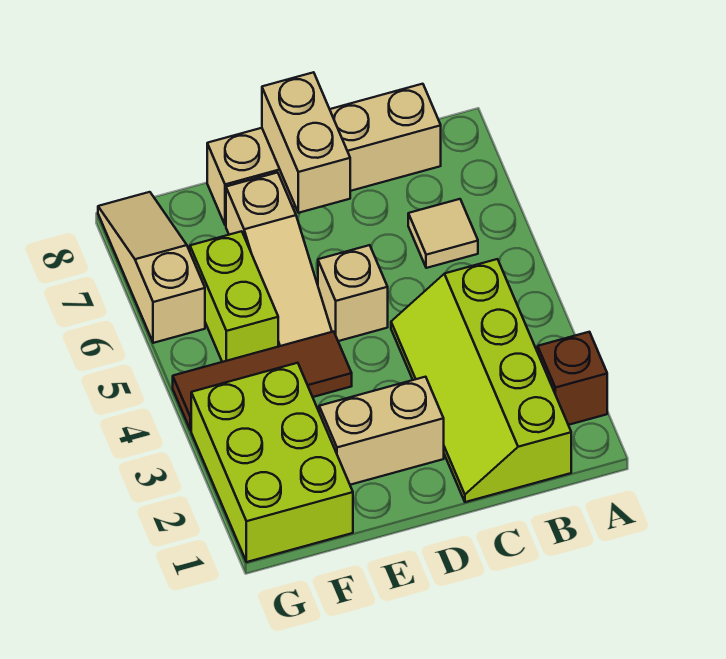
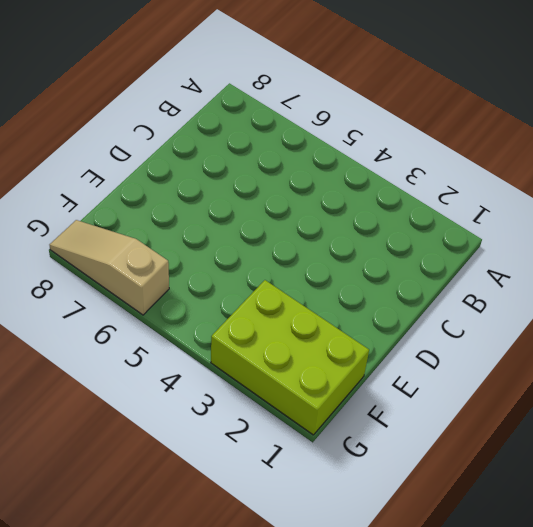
none -> brown brick A2 level 1
none -> lime slope B1:C4 level 1 top B
none -> tan tile B6 level 1

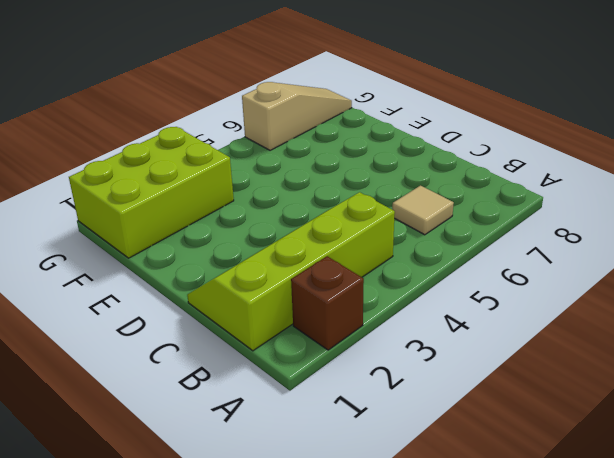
none -> tan brick B8:E8 level 1
none -> tan brick D2:E2 level 1
none -> tan brick D5 level 1

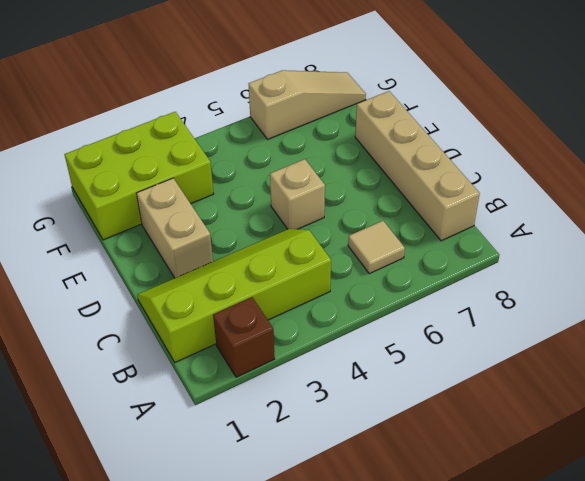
none -> brown tile E4:G4 level 1
none -> tan slope E5:E7 level 1 top 7
none -> lime brick F5:F6 level 1

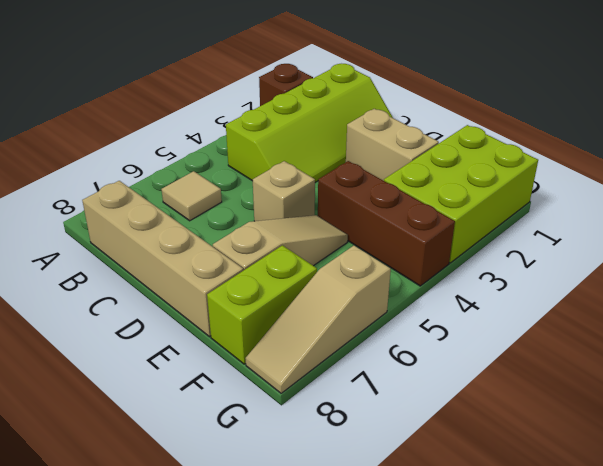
brown brick E4:G4 level 1 -> brown tile E4:G4 level 1
lime brick F7:F8 level 1 -> lime brick F5:F6 level 1
none -> tan brick D7:D8 level 2

